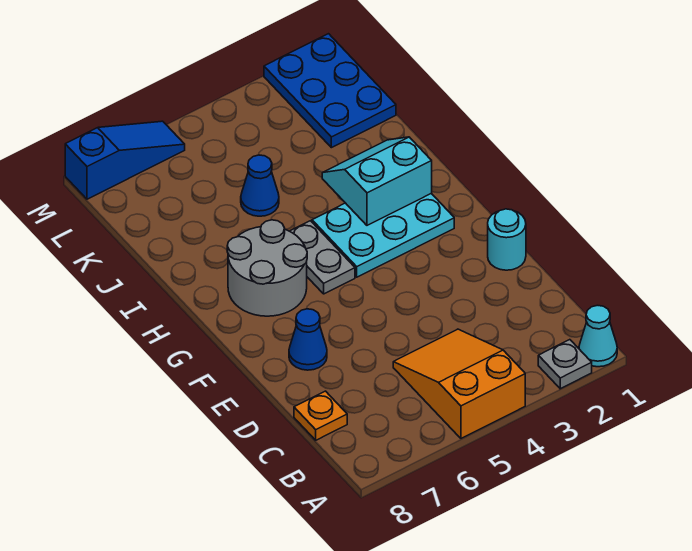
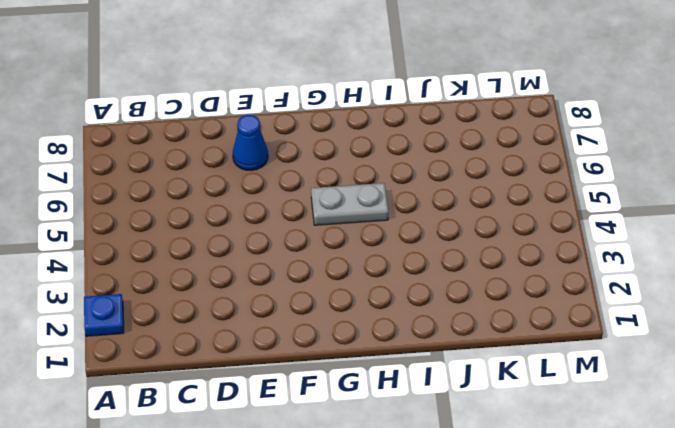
blue plate A2 level 1 -> grey plate A2 level 1
none -> cyan cone A1 level 1
none -> orange slope A4:C5 level 1 top A
none -> orange plate C8 level 1

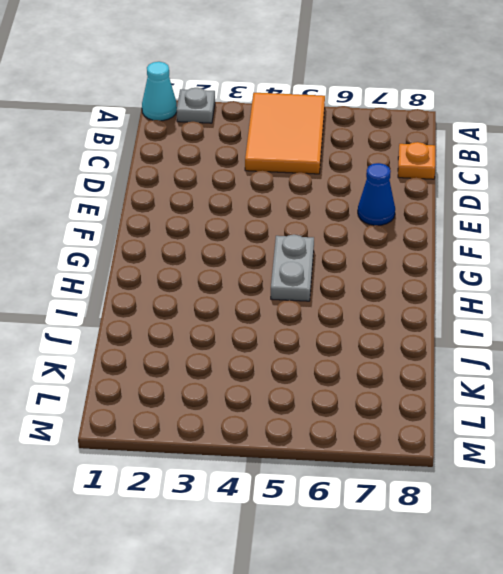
orange tile A4:C5 level 1 -> orange slope A4:C5 level 1 top A
none -> cyan round brick E1 level 1
none -> cyan plate G2:H4 level 1
none -> grey round brick G6:H7 level 1

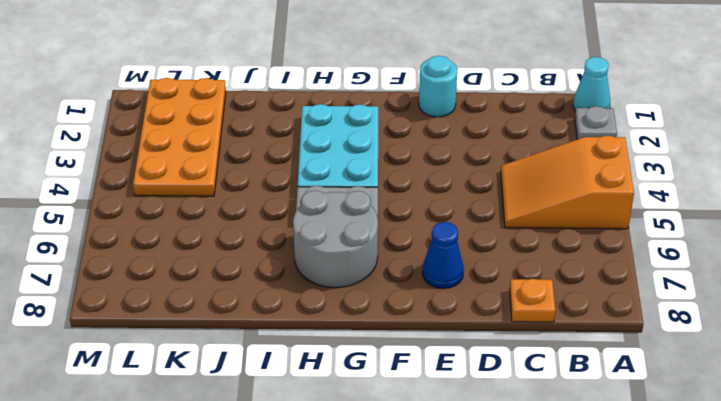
orange plate K1:L4 level 1 -> blue plate K1:M2 level 1
none -> blue cone J5 level 1
none -> blue slope M6:M8 level 1 top 8
none -> cyan slope H2:I3 level 2 top H

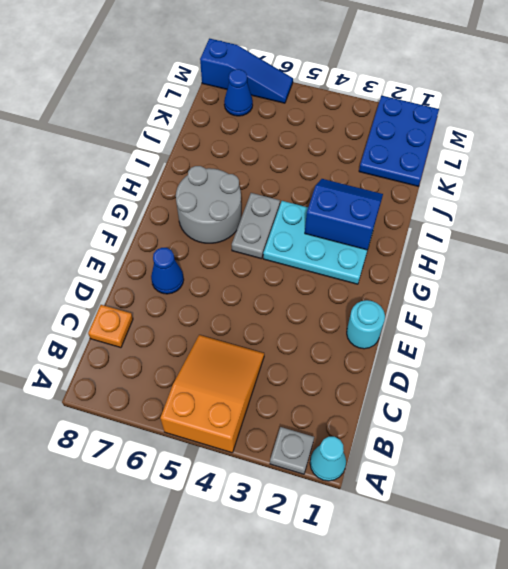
blue slope H2:I3 level 2 top H -> cyan slope H2:I3 level 2 top H
blue cone L7 level 1 -> blue cone J5 level 1

